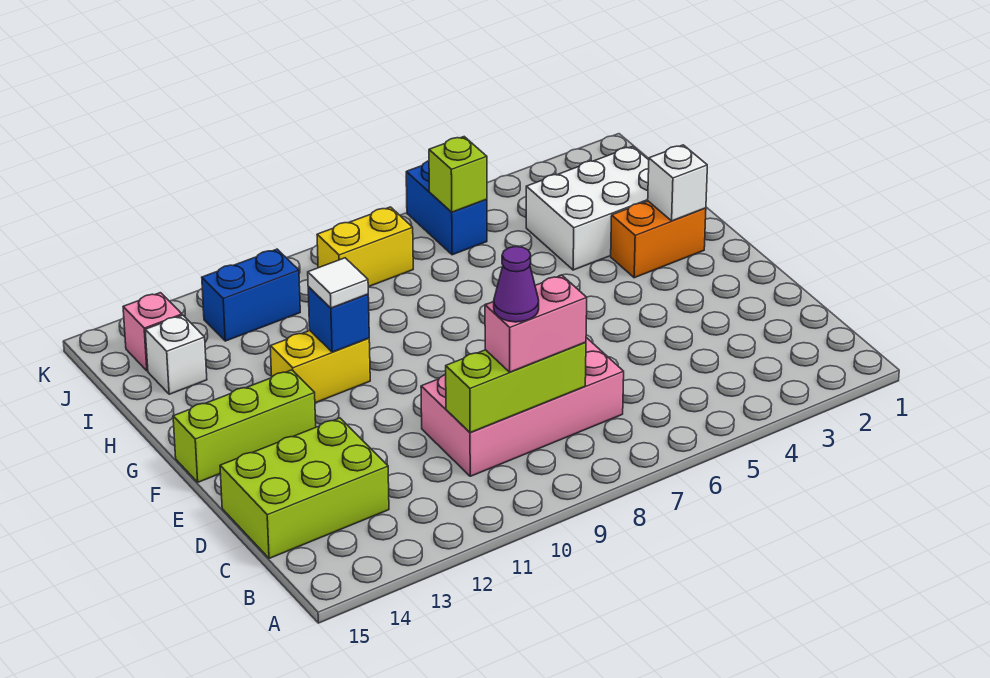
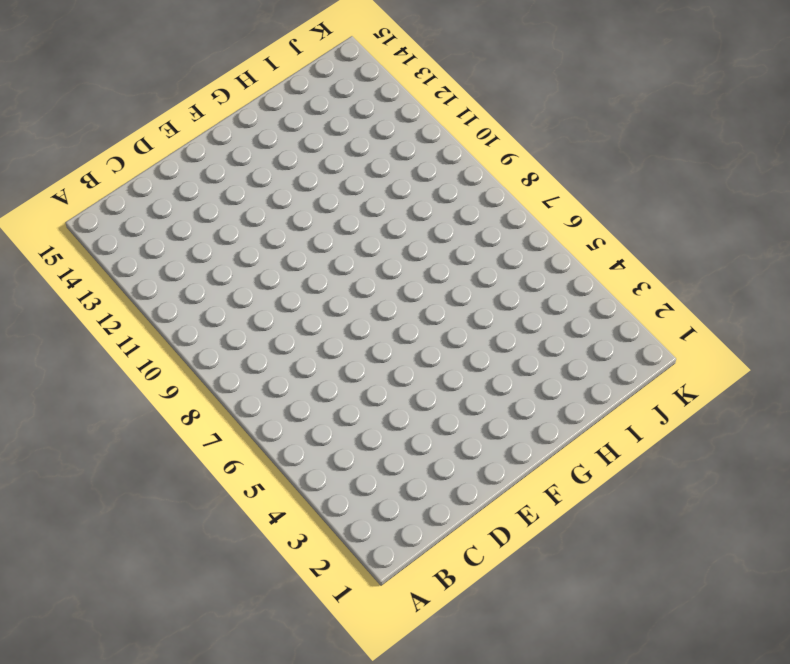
none -> pink brick C7:D10 level 1
none -> lime brick C13:D15 level 1
none -> lime brick F13:F15 level 1

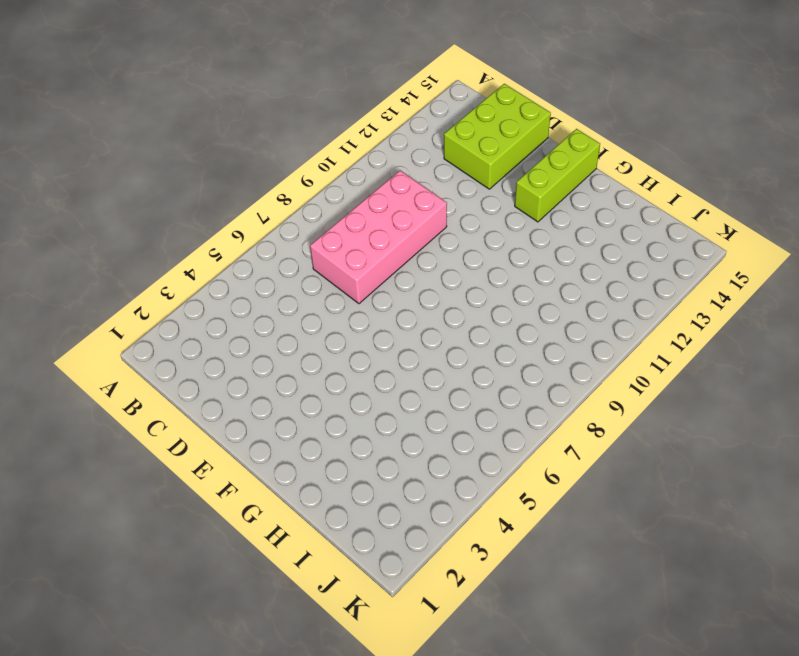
none -> orange brick G2:G3 level 1
none -> yellow brick G11:G12 level 1
none -> white brick H2:I4 level 1

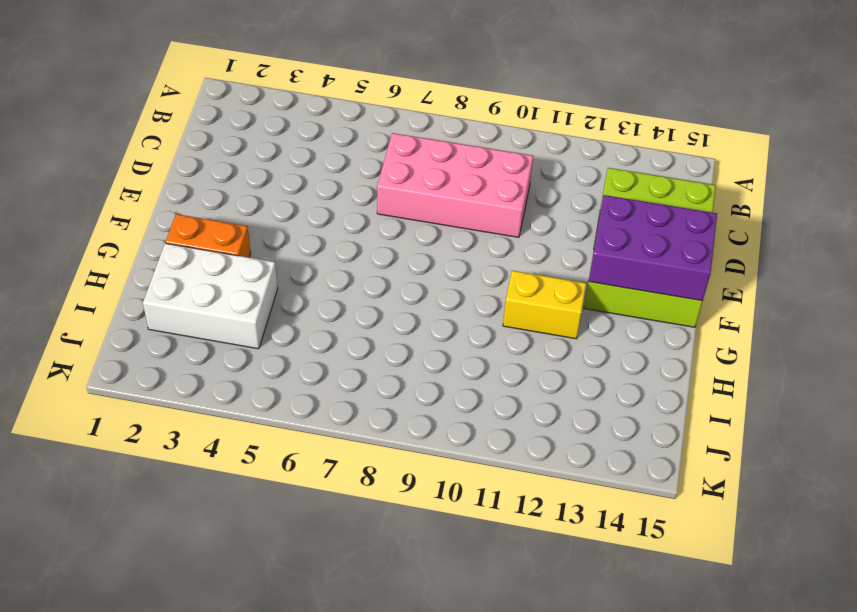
purple brick E13:F15 level 2 -> none
none -> white brick I14 level 1
none -> blue brick J6:K6 level 1
none -> yellow brick J8:J9 level 1

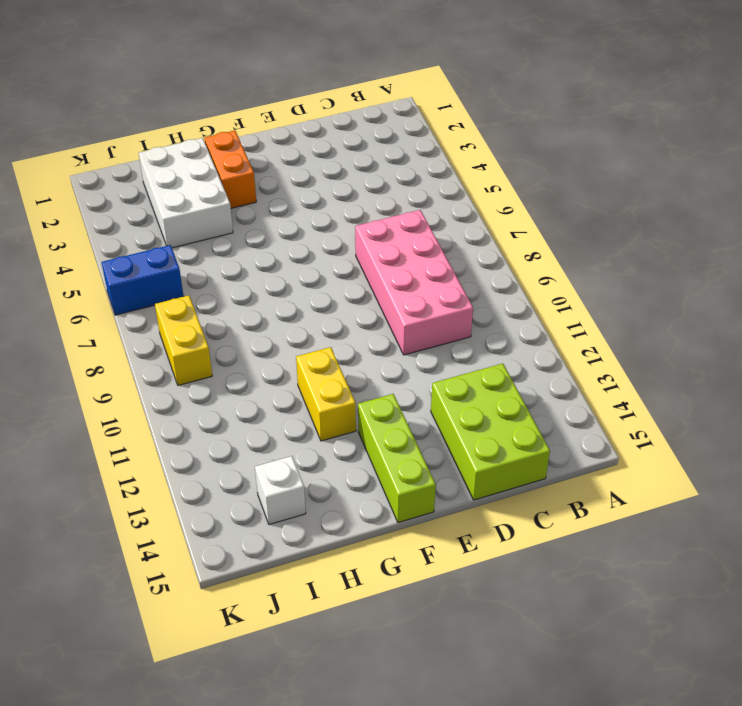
none -> blue brick J11:J12 level 1
none -> pink brick J14 level 1
none -> lime brick C8:C10 level 2

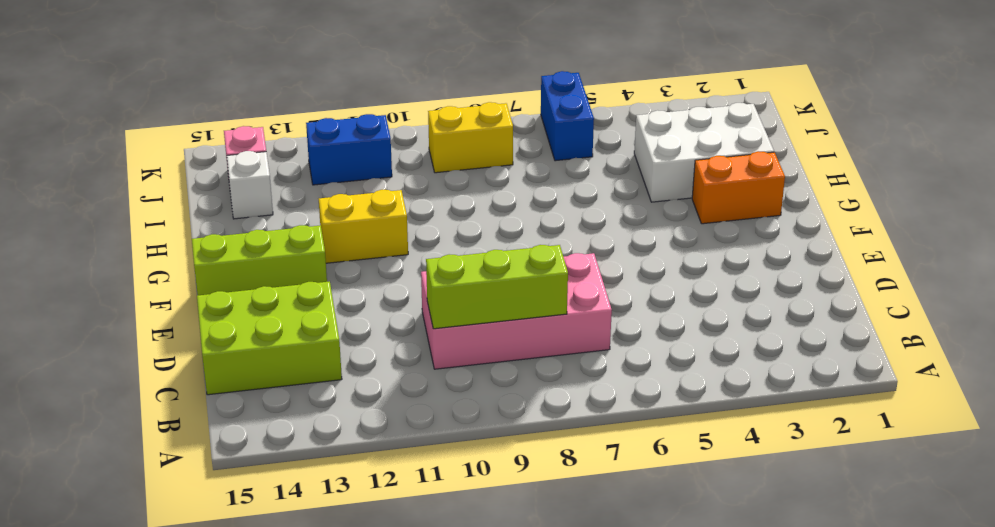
none -> white brick G2 level 2
none -> blue brick G11 level 2
none -> lime brick J6 level 2

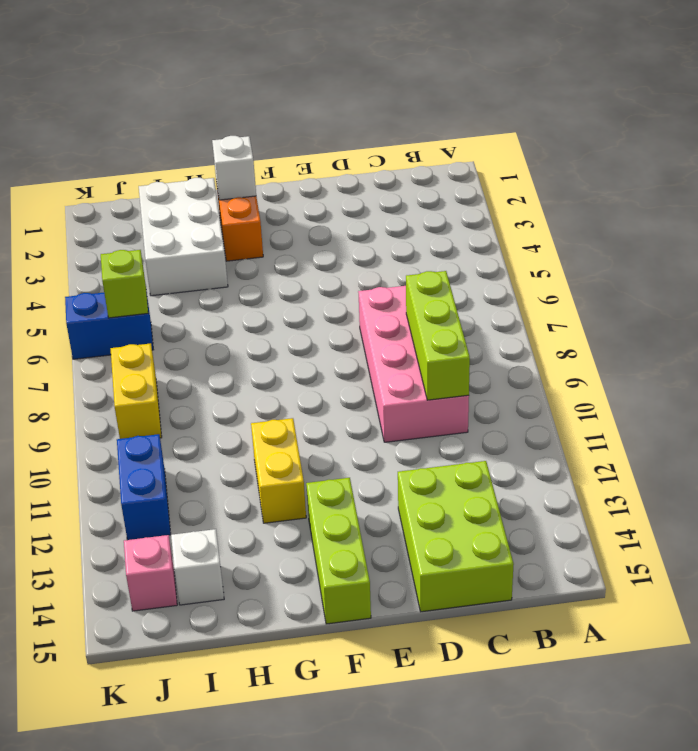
none -> blue brick G11 level 2
none -> pink brick C8:C9 level 3
none -> white tile G11 level 3

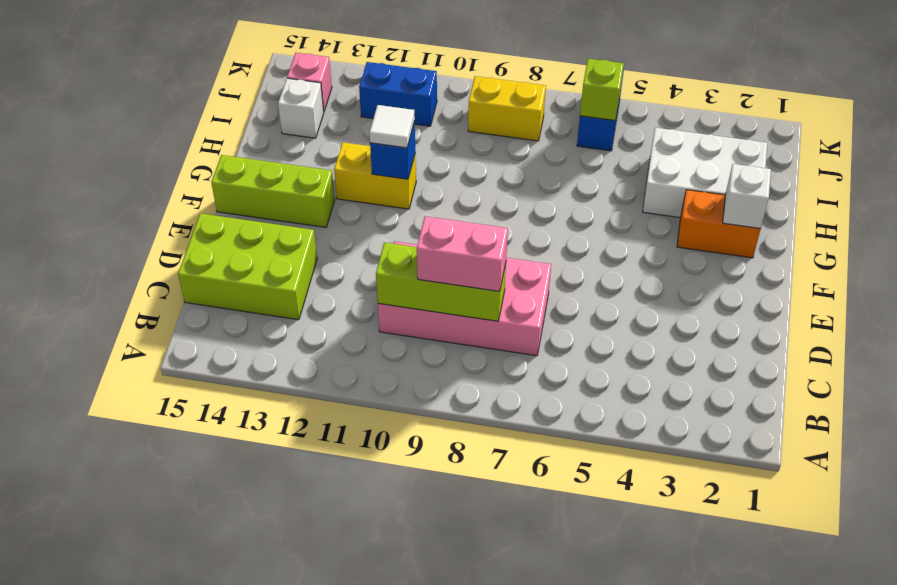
none -> purple cone C9 level 4

